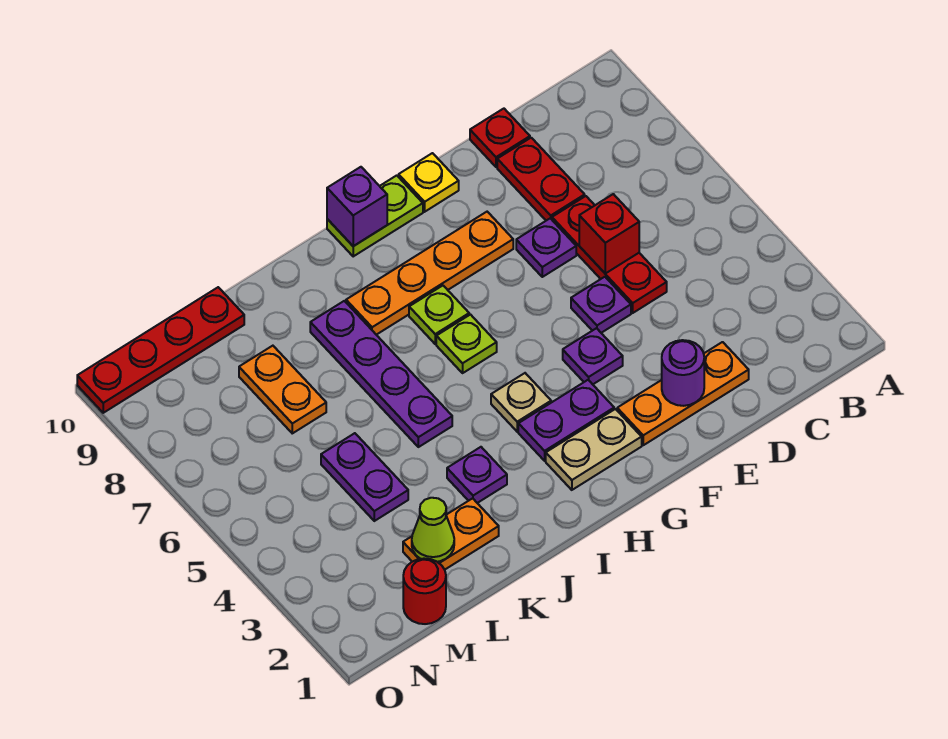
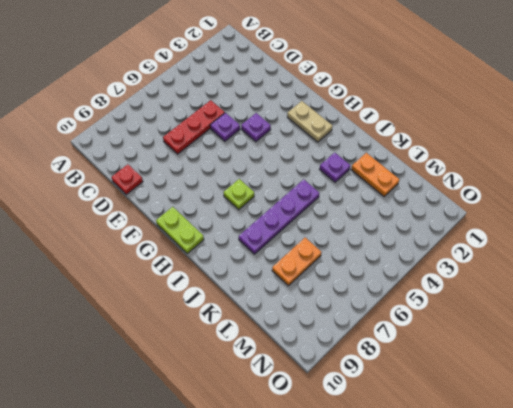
none -> orange plate D2:F2 level 1
none -> red plate D8:D9 level 1
none -> purple plate E7 level 1

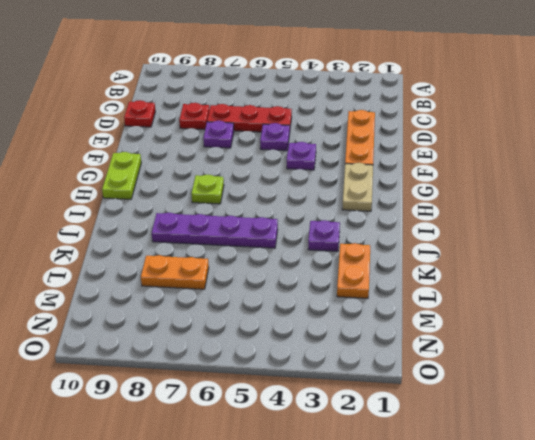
red plate D8 level 1 -> red plate D8:D9 level 1
none -> orange plate F8:I8 level 1
none -> yellow plate F10 level 1
none -> purple plate G3:H3 level 1

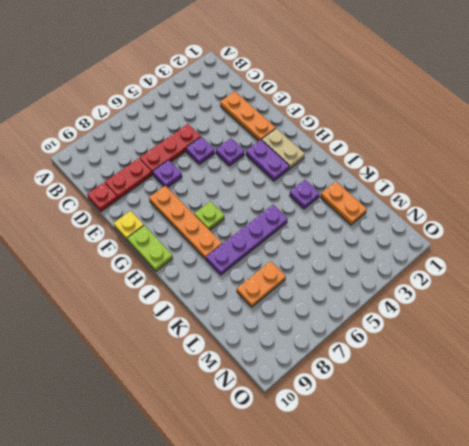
none -> tan plate H4 level 1
none -> lime plate H6 level 1
none -> purple plate L4:L5 level 1

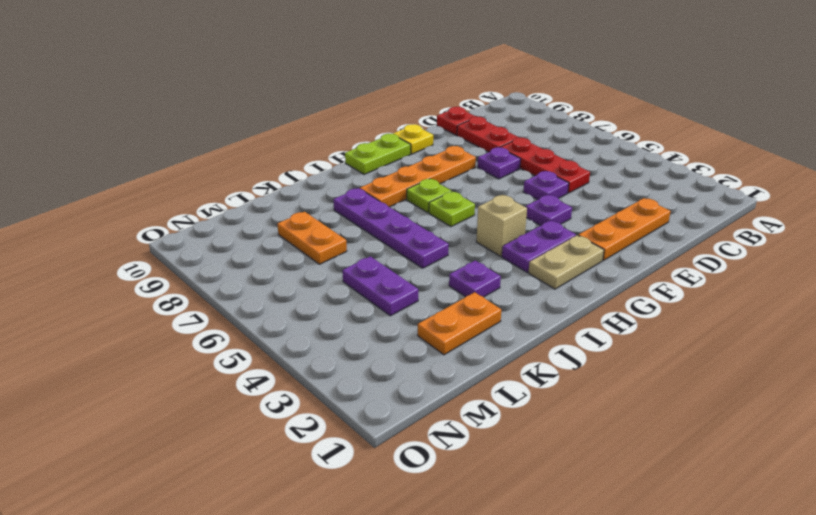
tan brick H4 level 1 -> tan plate H4 level 1
none -> red plate L10:O10 level 1
none -> red round brick M1 level 1
none -> red brick D6 level 2

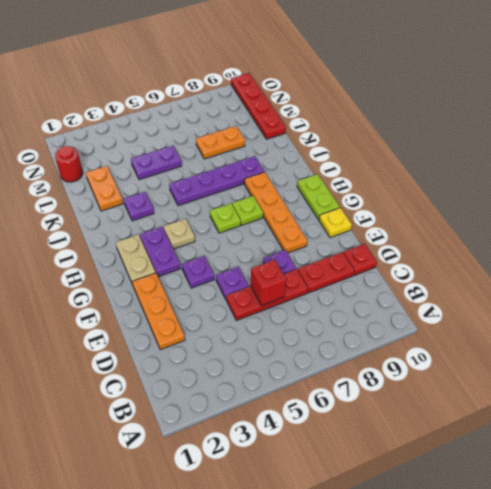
none -> purple round brick E2 level 2
none -> purple brick H10 level 2
none -> lime cone L2 level 2

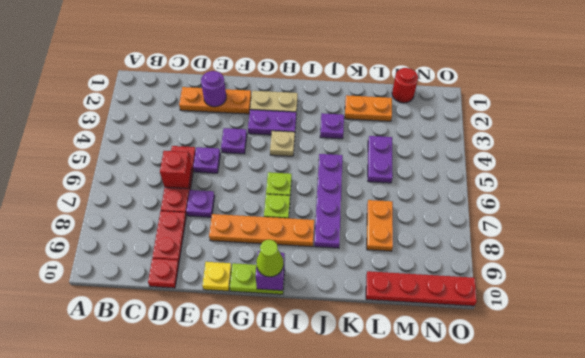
lime cone H10 level 3 -> lime cone L2 level 2

